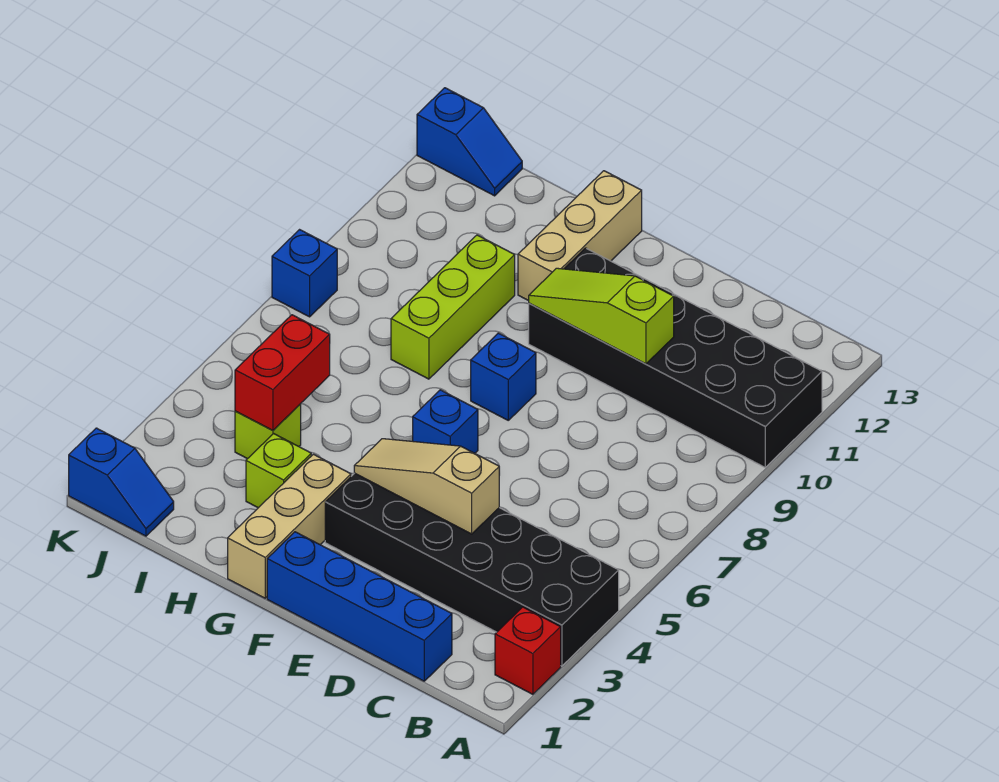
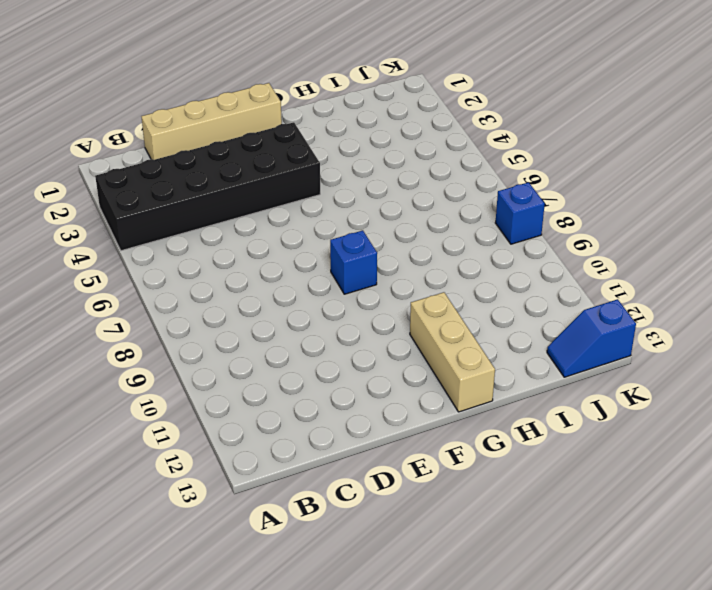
tan brick C1:F1 level 1 -> blue brick C1:F1 level 1
none -> red brick A2 level 1
none -> black brick A10:F11 level 1
none -> blue brick F6 level 1

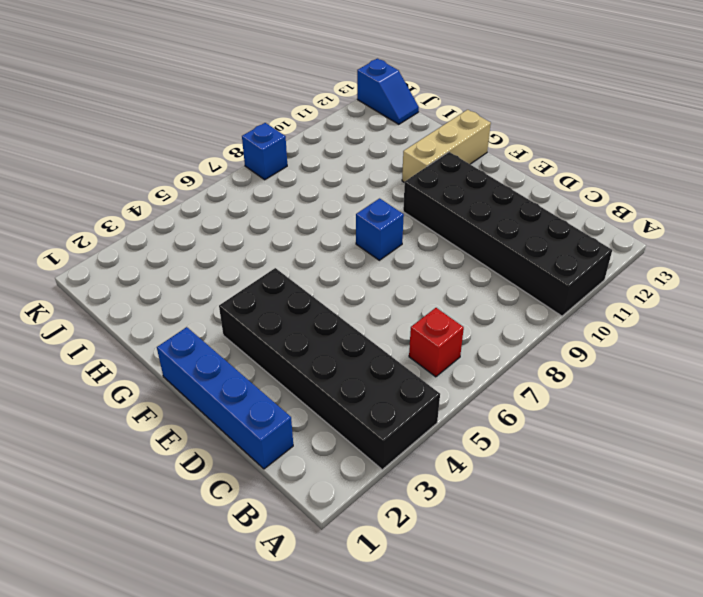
red brick B6 level 1 -> red brick A2 level 1
none -> blue brick F6 level 1
none -> tan brick G1:G3 level 1
none -> lime brick H3 level 1

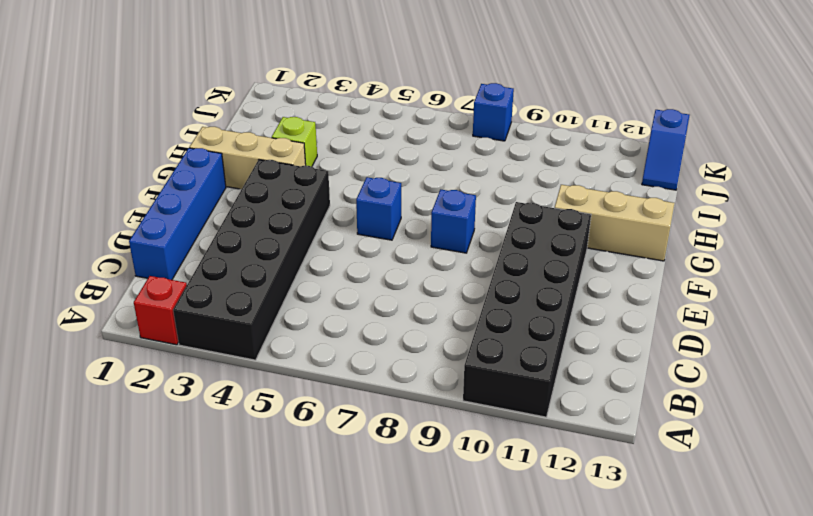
none -> lime brick H8:H10 level 1
none -> lime brick I4 level 1
none -> blue slope J1:K1 level 1 top K

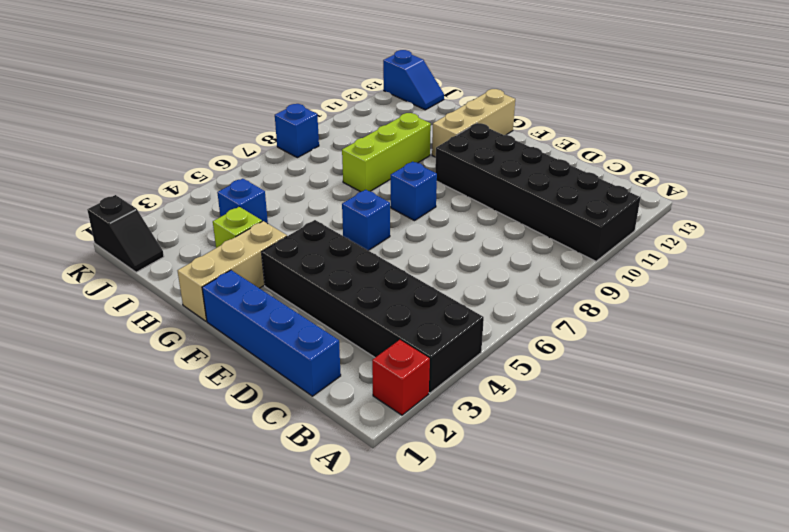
blue brick I4 level 1 -> lime brick I4 level 1
black slope J1:K1 level 1 top K -> blue slope J1:K1 level 1 top K
none -> tan slope D4:F4 level 2 top D
none -> lime slope D10:F10 level 2 top D
none -> red brick I4:I5 level 2

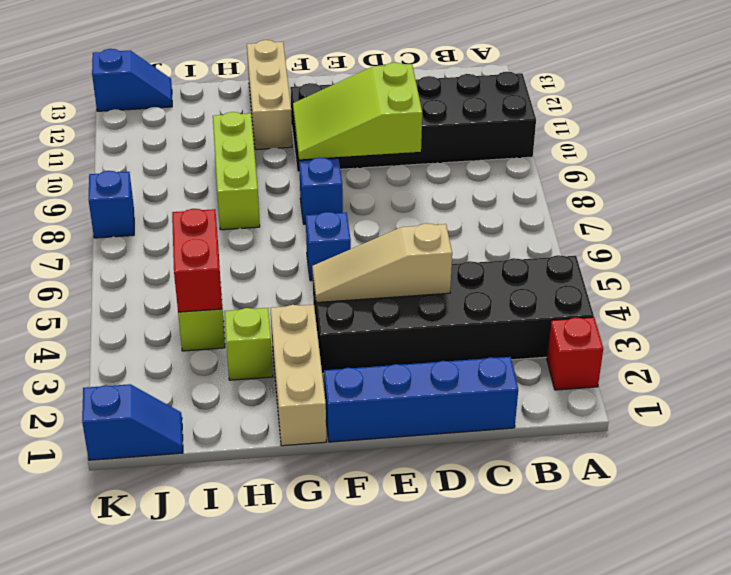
lime slope D9:F10 level 2 top D -> lime slope D10:F10 level 2 top D

